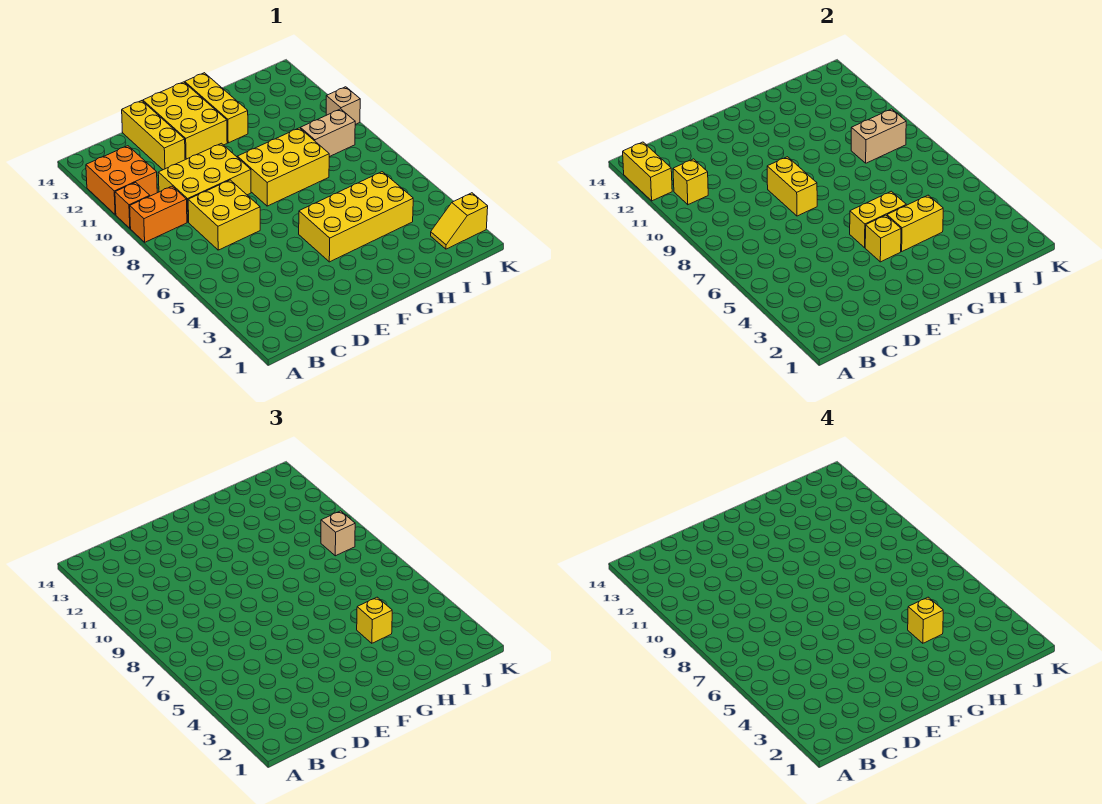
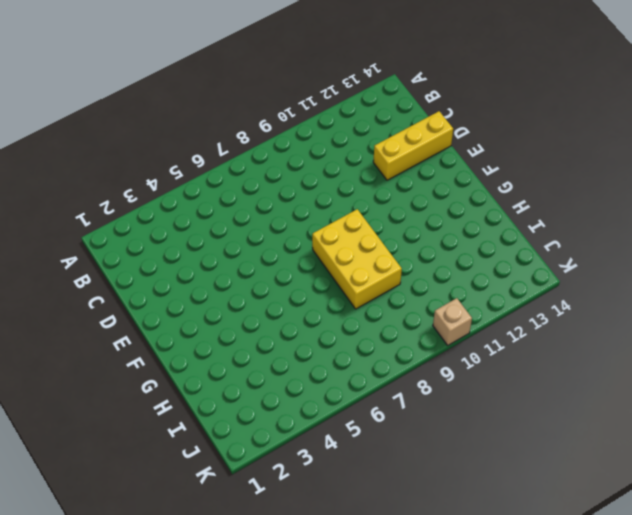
none -> orange brick A9:B9 level 1
none -> orange brick A10 level 1
none -> orange brick A11:B12 level 1

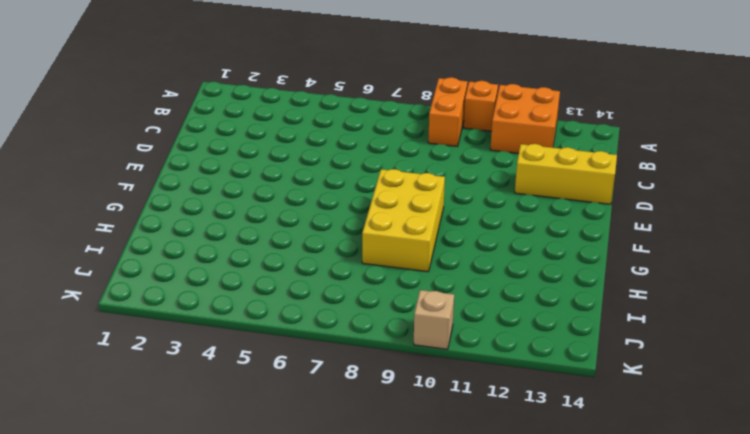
none -> yellow brick C7:D8 level 1
none -> yellow brick C9:E10 level 1
none -> yellow brick E12:F14 level 1

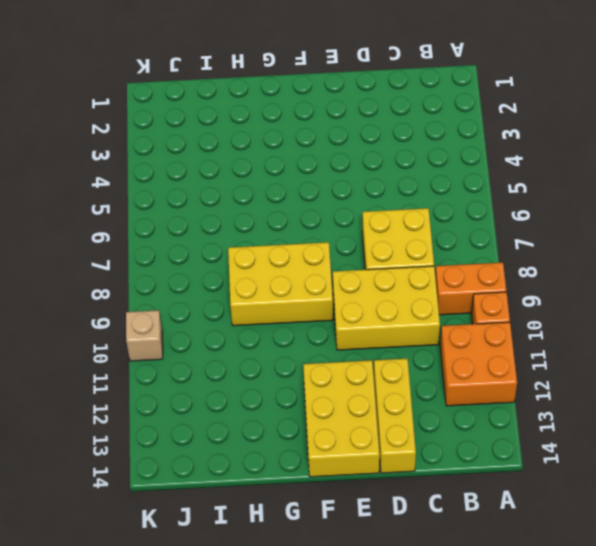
none -> yellow brick F4:I5 level 1
none -> yellow brick G12:G14 level 1
none -> tan brick I9:J9 level 1

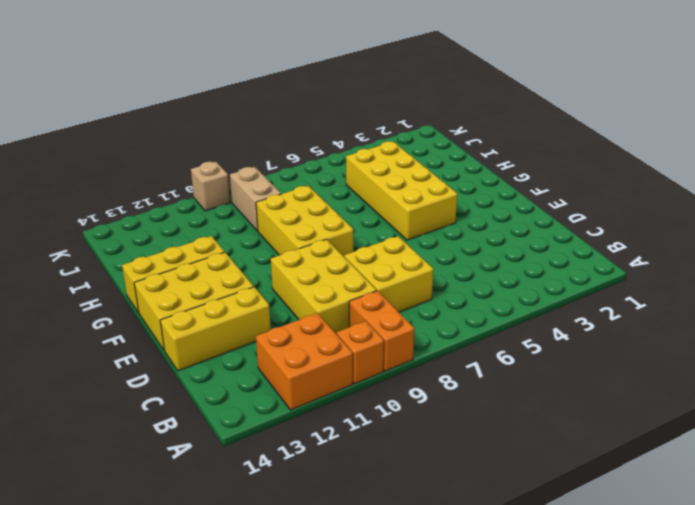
none -> yellow slope J2:K2 level 1 top K
none -> yellow brick A12:A13 level 2
none -> yellow brick B11 level 2

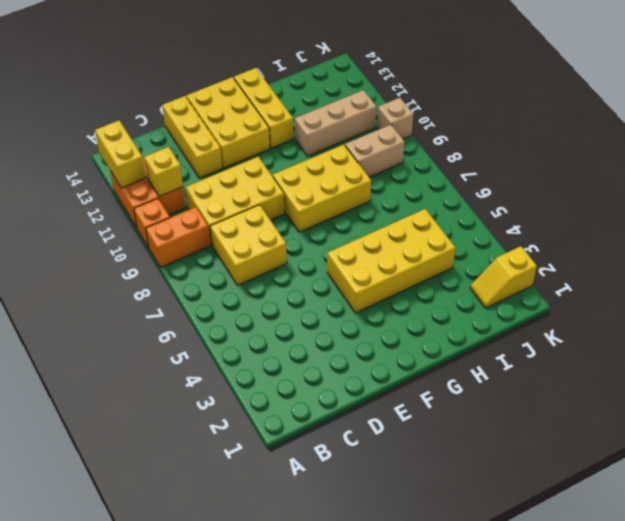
tan brick H11:J11 level 1 -> none
none -> yellow brick E8:E9 level 2
none -> yellow brick F4 level 2
none -> yellow brick F5:G5 level 2

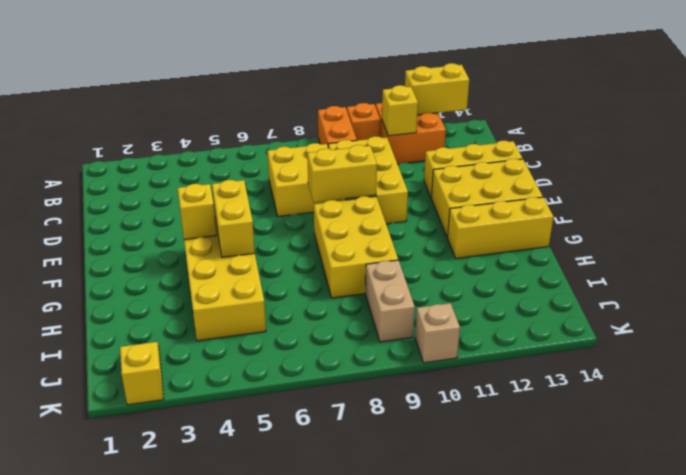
none -> yellow brick G4:H4 level 2
none -> tan brick I9:J9 level 2
none -> yellow brick H4 level 3

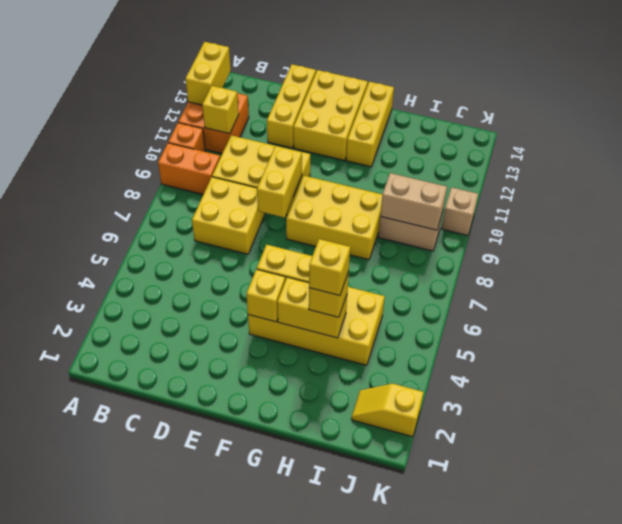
none -> tan brick J9 level 3

